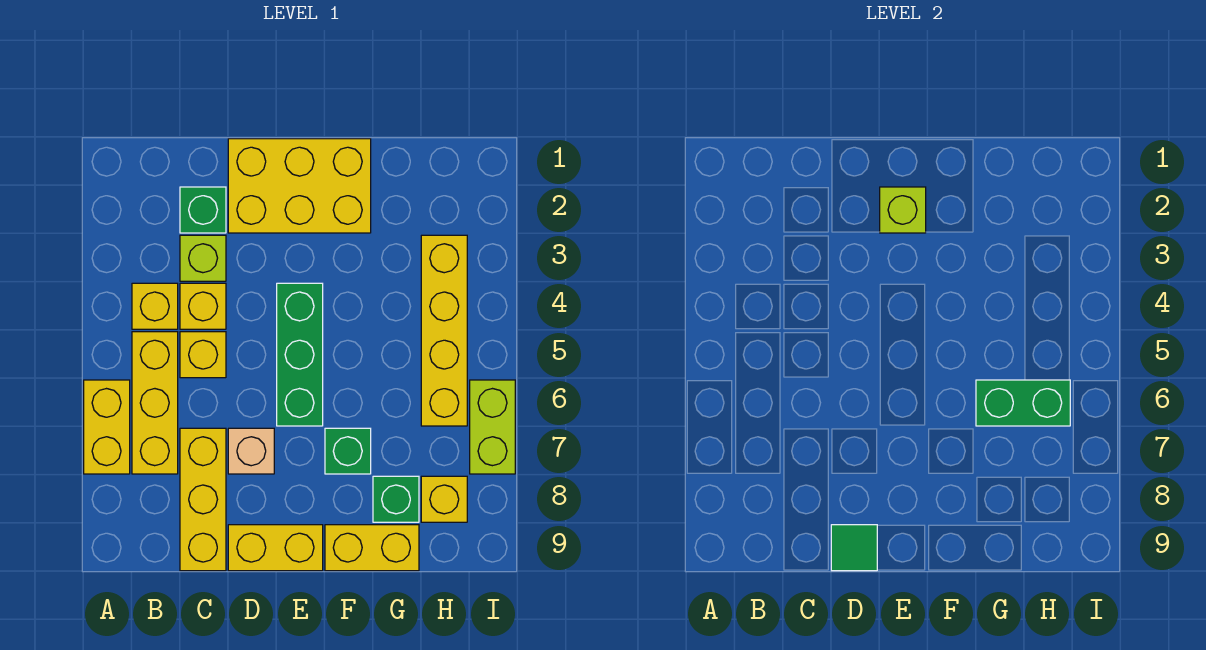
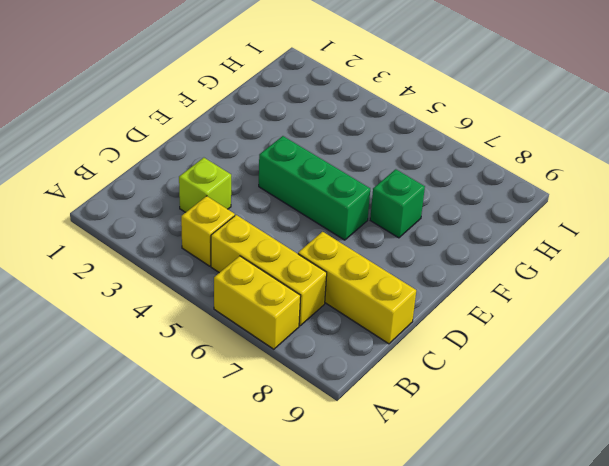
none -> green brick C2 level 1
none -> yellow brick C4 level 1
none -> yellow brick C5 level 1

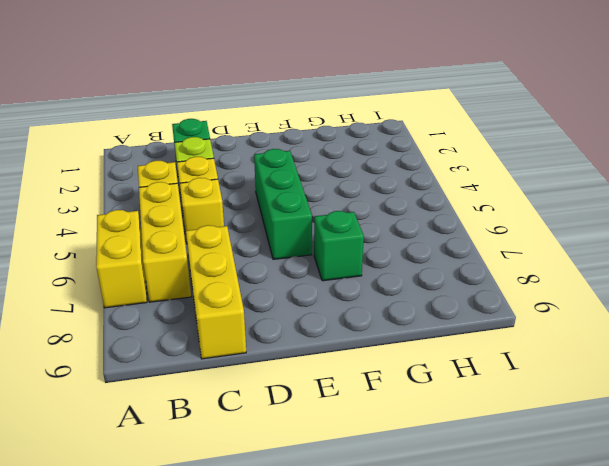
none -> yellow brick D1:F2 level 1
none -> tan brick D7 level 1
none -> yellow brick D9:E9 level 1

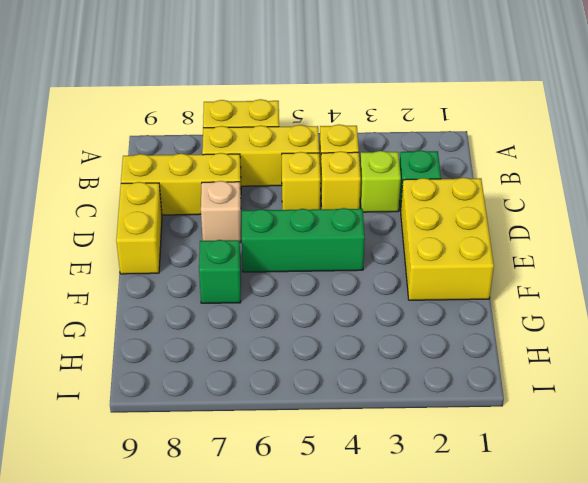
none -> yellow brick F9:G9 level 1
none -> green brick G8 level 1
none -> yellow brick H3:H6 level 1

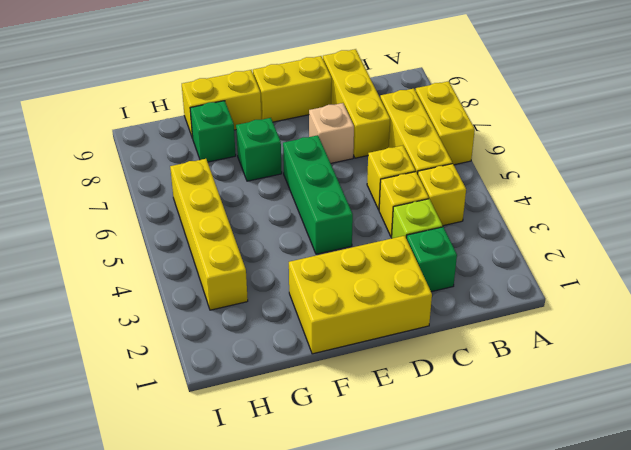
none -> yellow brick H8 level 1
none -> lime brick I6:I7 level 1
none -> green tile D9 level 2

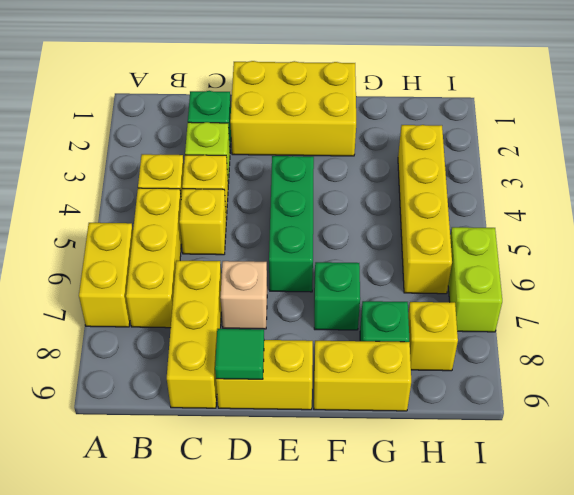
none -> lime brick E2 level 2
none -> green brick G6:H6 level 2

